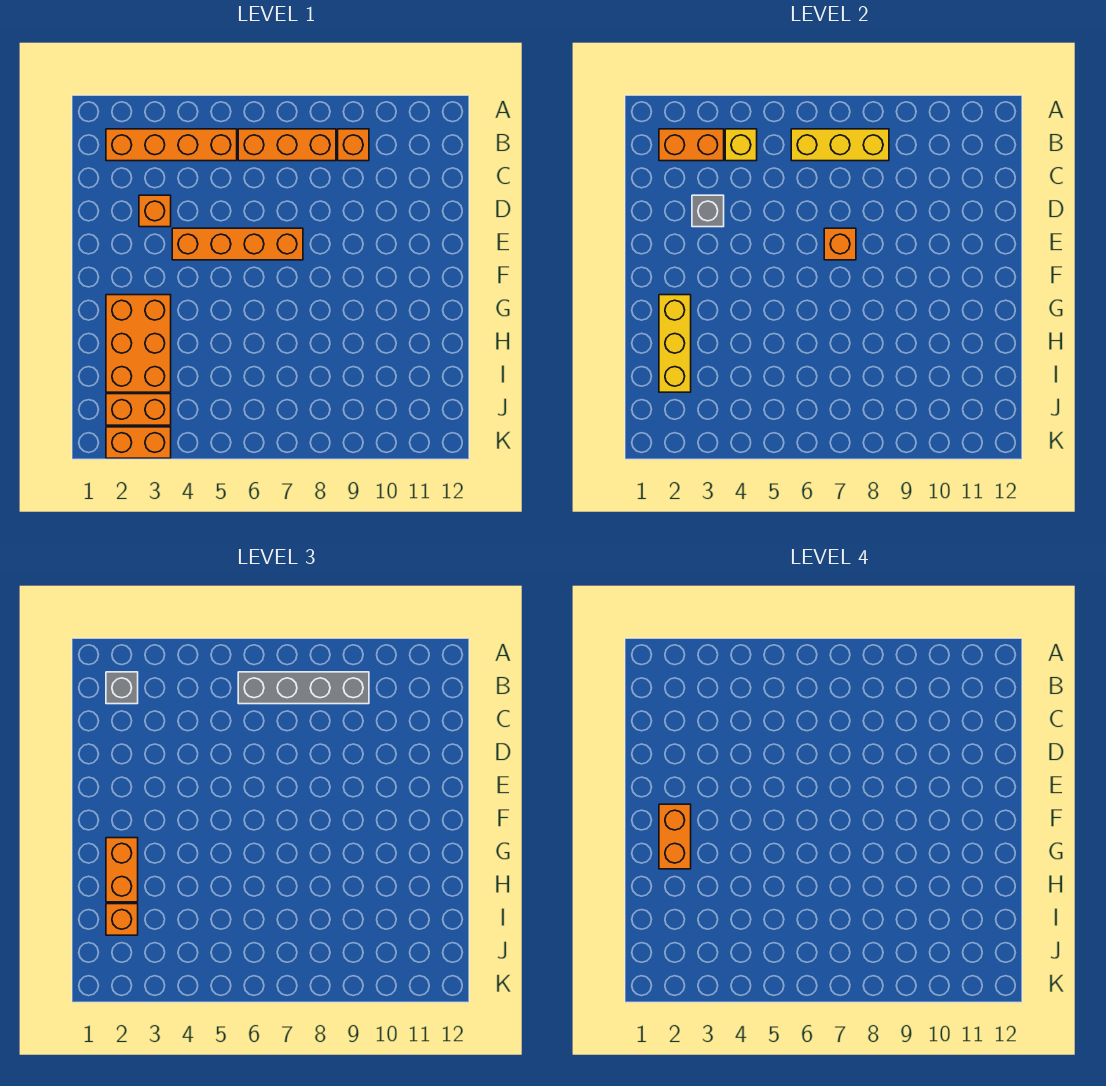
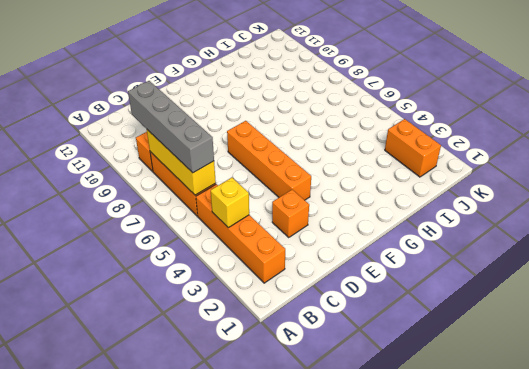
none -> orange brick G2:I3 level 1
none -> orange brick K2:K3 level 1
none -> orange brick B2:B3 level 2

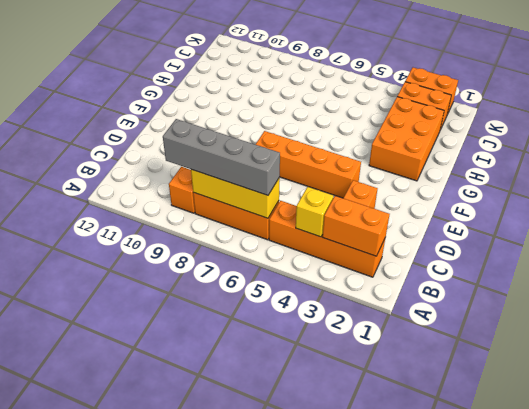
none -> grey brick D3 level 2
none -> orange brick E7 level 2
none -> yellow brick G2:I2 level 2

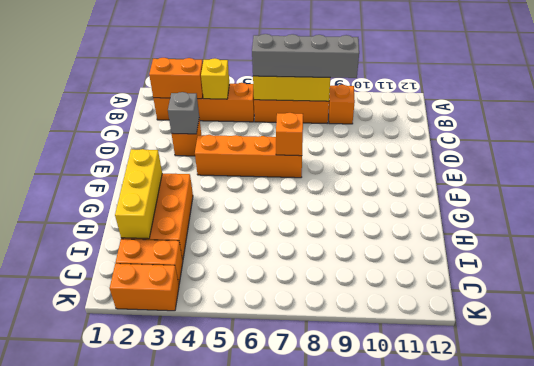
none -> grey brick B2 level 3
none -> orange brick G2:H2 level 3
none -> orange brick I2 level 3

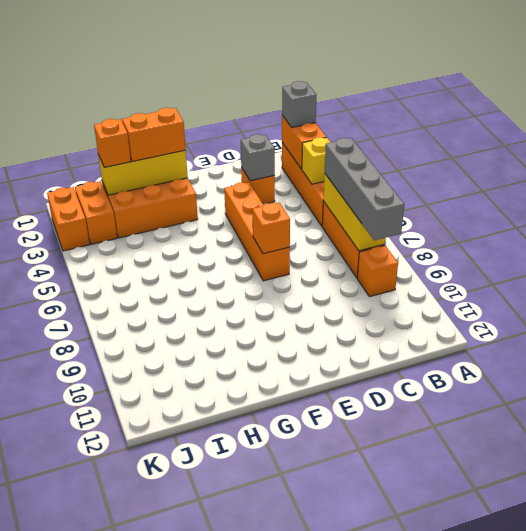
none -> orange brick F2:G2 level 4

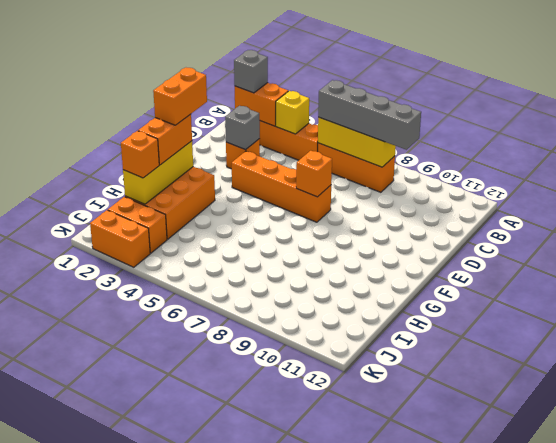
none -> orange brick B9 level 1

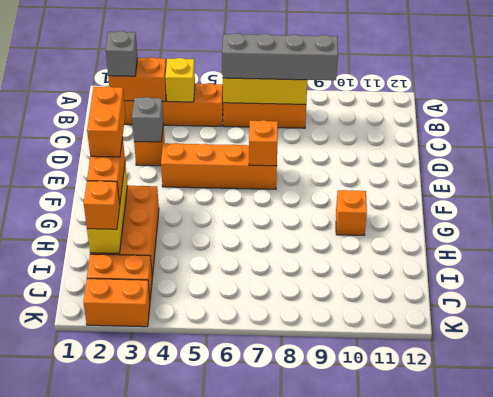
orange brick G10 level 1 -> orange brick B9 level 1

